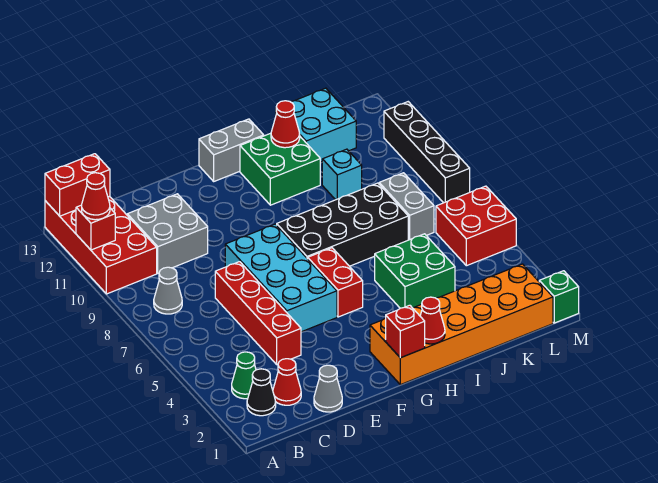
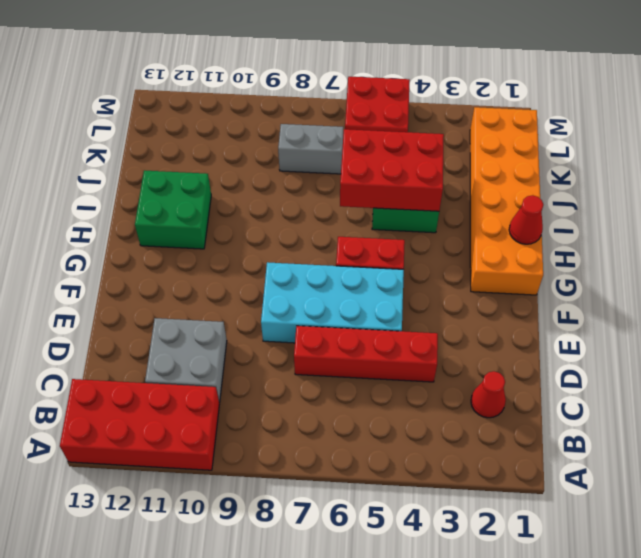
red brick I4:J6 level 2 -> none
none -> black cone B2 level 1
none -> green cone B3 level 1
none -> grey cone B8 level 1

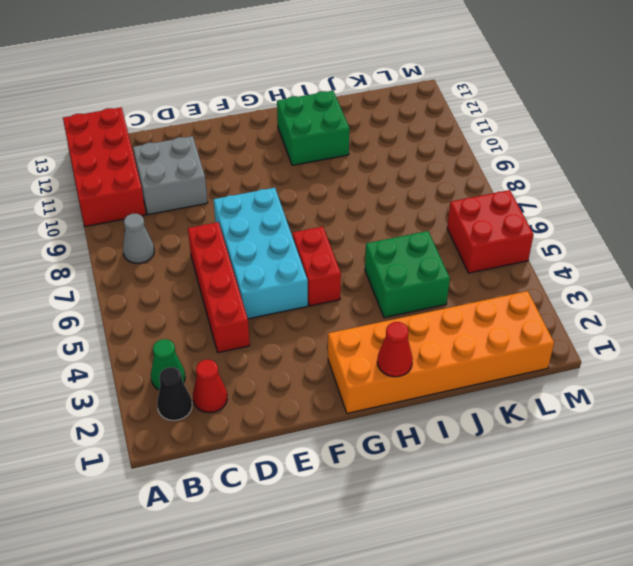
none -> grey cone D1 level 1
none -> black brick G7:J8 level 1
none -> grey brick G13:H13 level 1

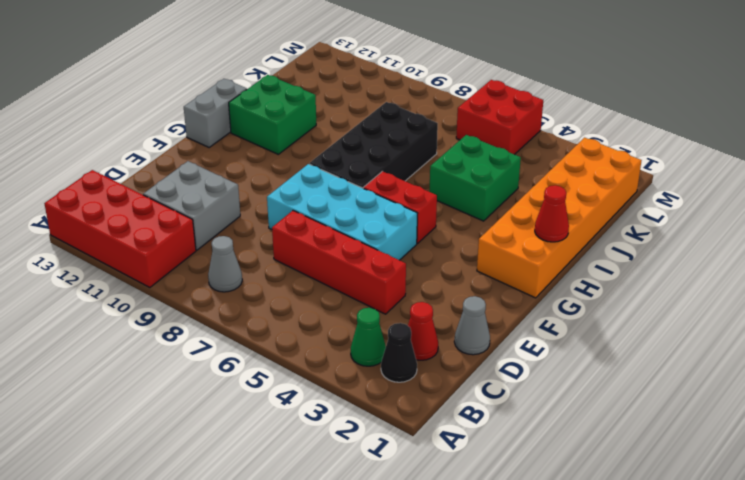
none -> cyan brick J10 level 1
none -> cyan brick J12:K13 level 1
none -> grey brick K7:K8 level 1

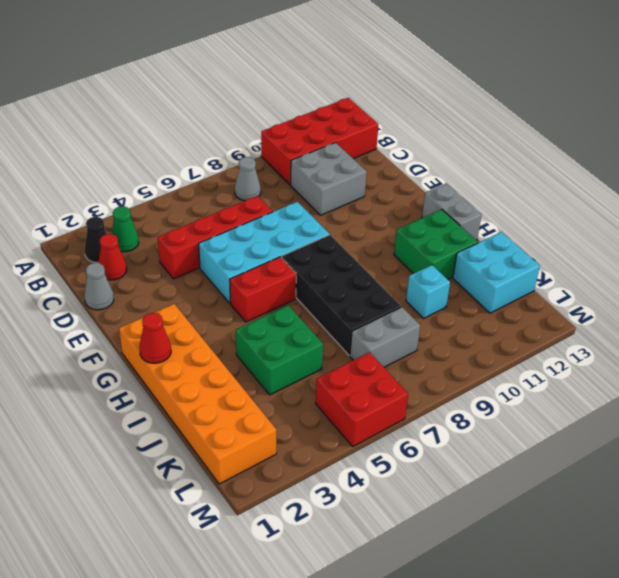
none -> green brick M1 level 1
none -> black brick M8:M11 level 1
none -> red brick A11 level 2

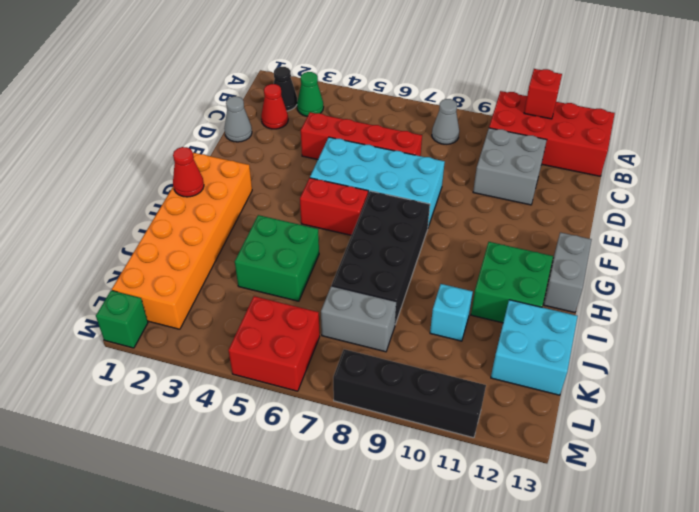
none -> red brick A13:B13 level 2
none -> red brick G1 level 2
none -> red cone I12 level 2

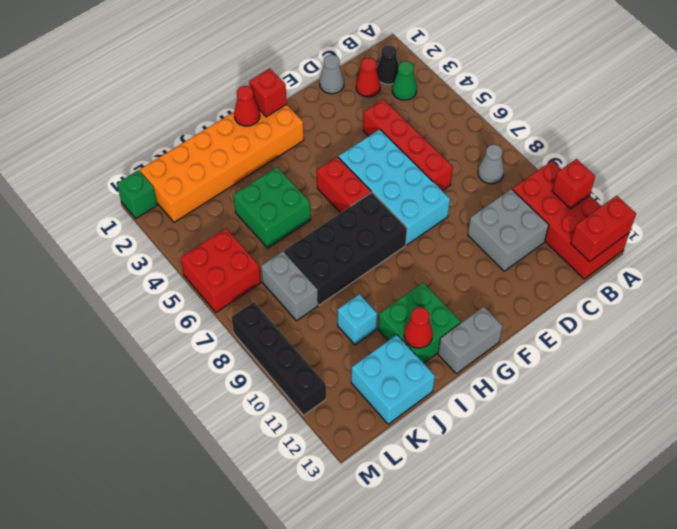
none -> red cone A11 level 3

